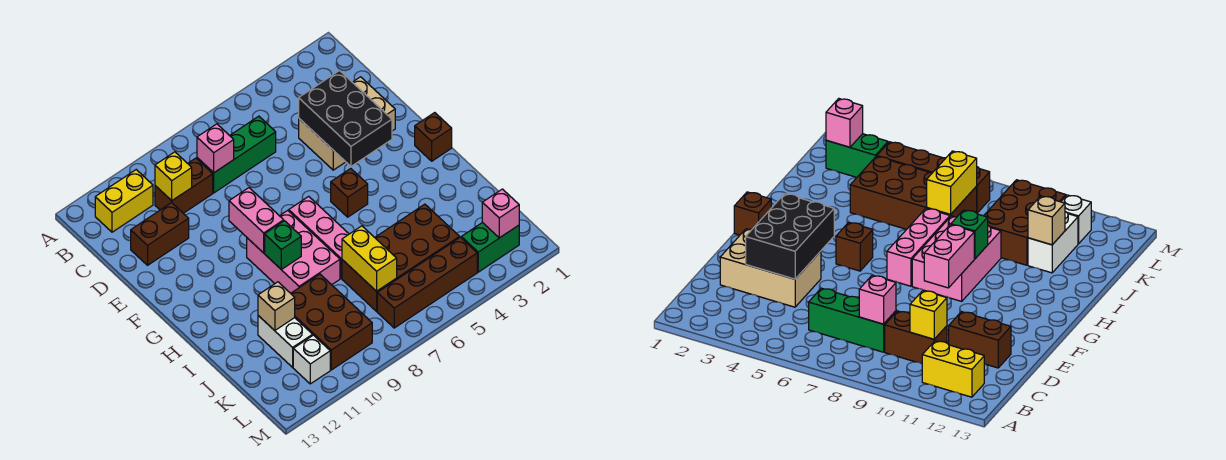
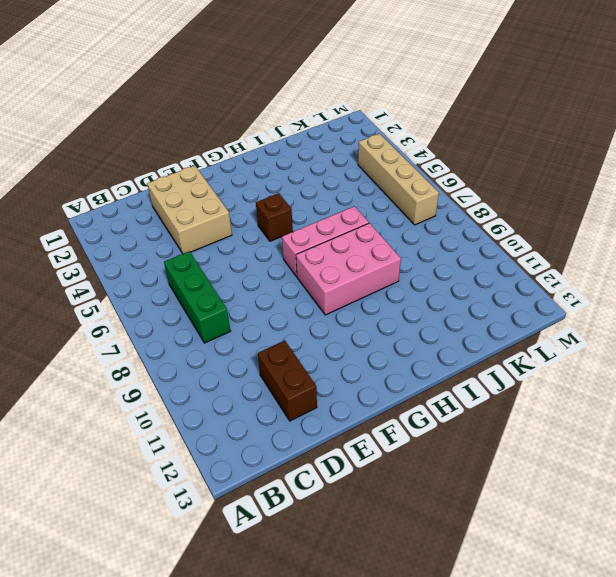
tan brick L4:L7 level 1 -> brown brick L4:L7 level 1
none -> yellow brick B11:B12 level 1
none -> brown brick C9:C10 level 1
none -> brown brick G1 level 1

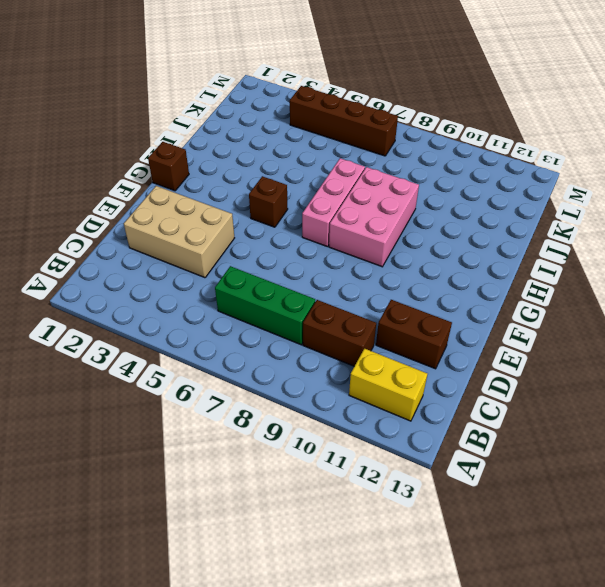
none -> brown brick J4:K7 level 1
none -> brown brick J9:L10 level 1
none -> white brick J11:K11 level 1

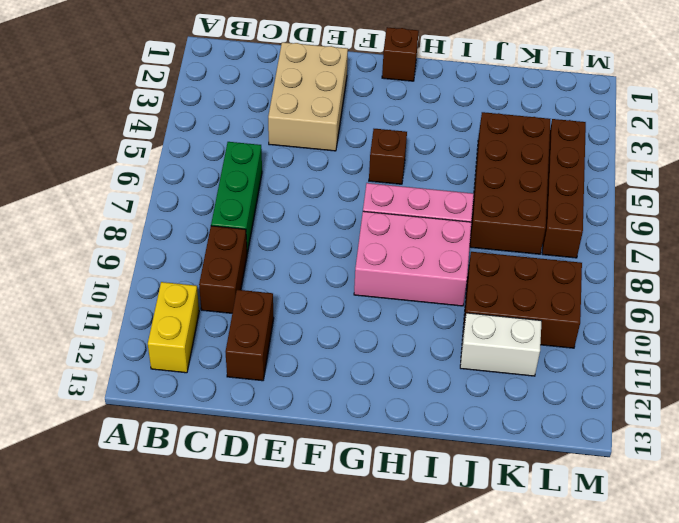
none -> green brick L2:L3 level 1
none -> white brick L11 level 1
none -> pink brick C8 level 2

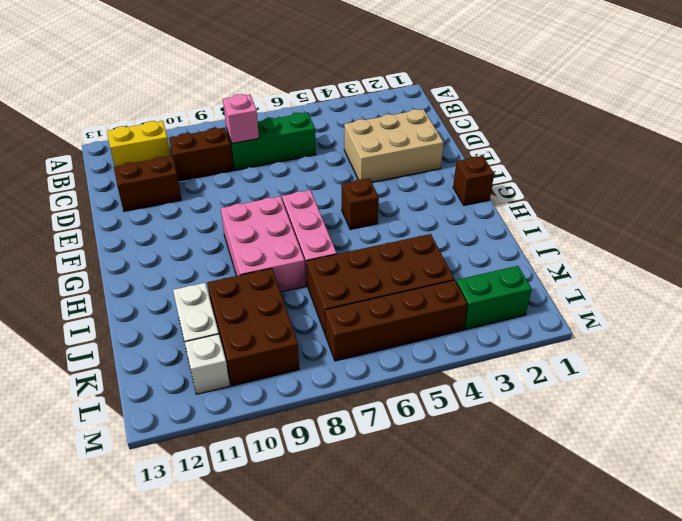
none -> yellow brick C10 level 2
none -> black brick D3:F4 level 2
none -> pink brick F9:G9 level 2

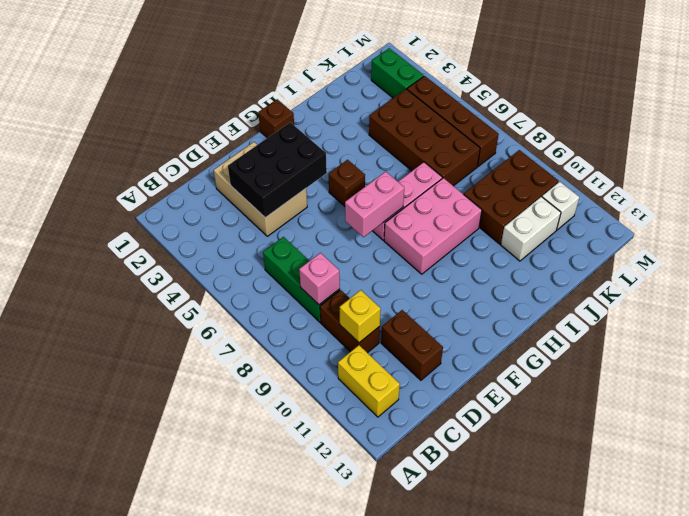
pink brick F7:G7 level 2 -> pink brick F9:G9 level 2
none -> green brick H9 level 2
none -> yellow brick J7:K7 level 2
none -> tan brick J11 level 2

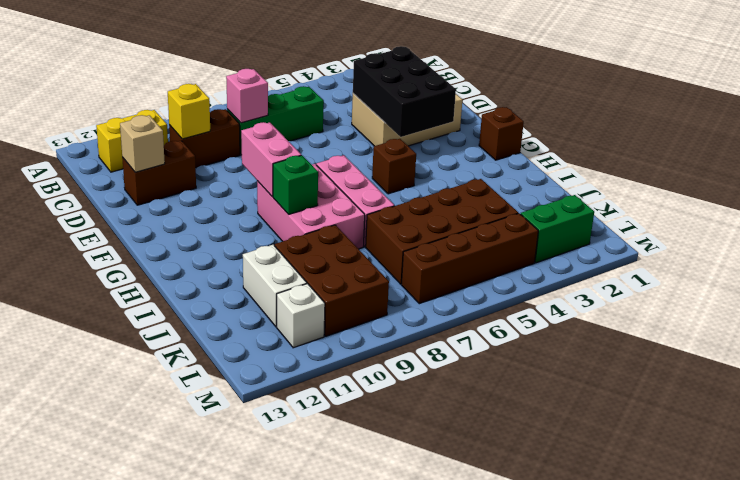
tan brick D12 level 2 -> tan brick J11 level 2
none -> yellow brick J7:K7 level 2
none -> pink brick L2 level 2

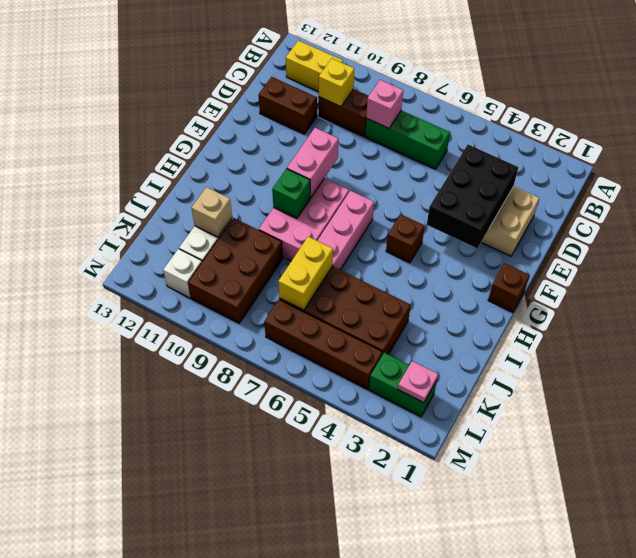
pink plate L2 level 2 -> pink brick L2 level 2

